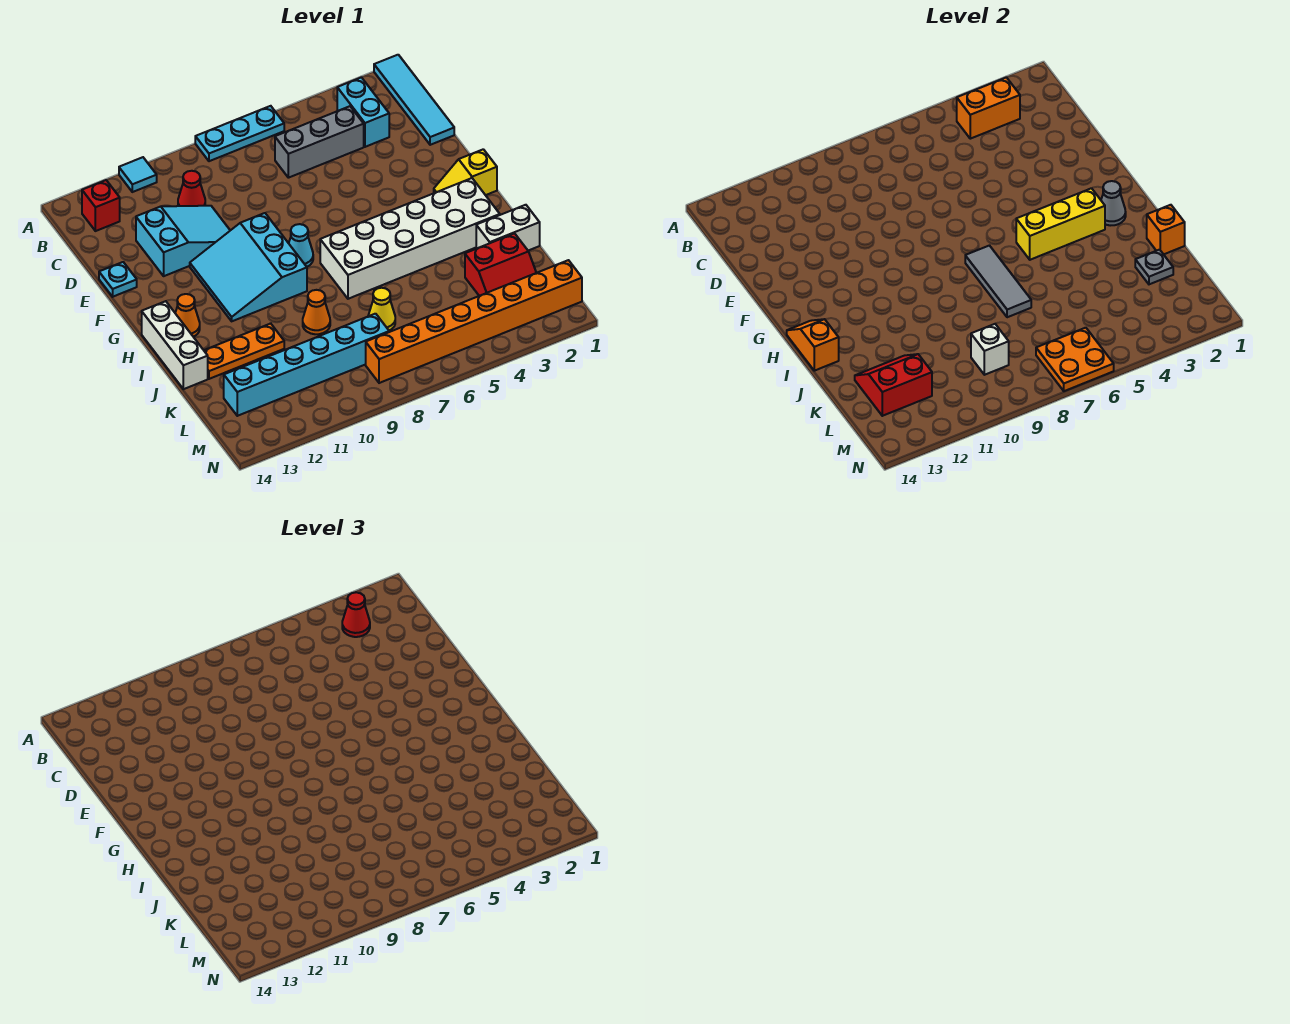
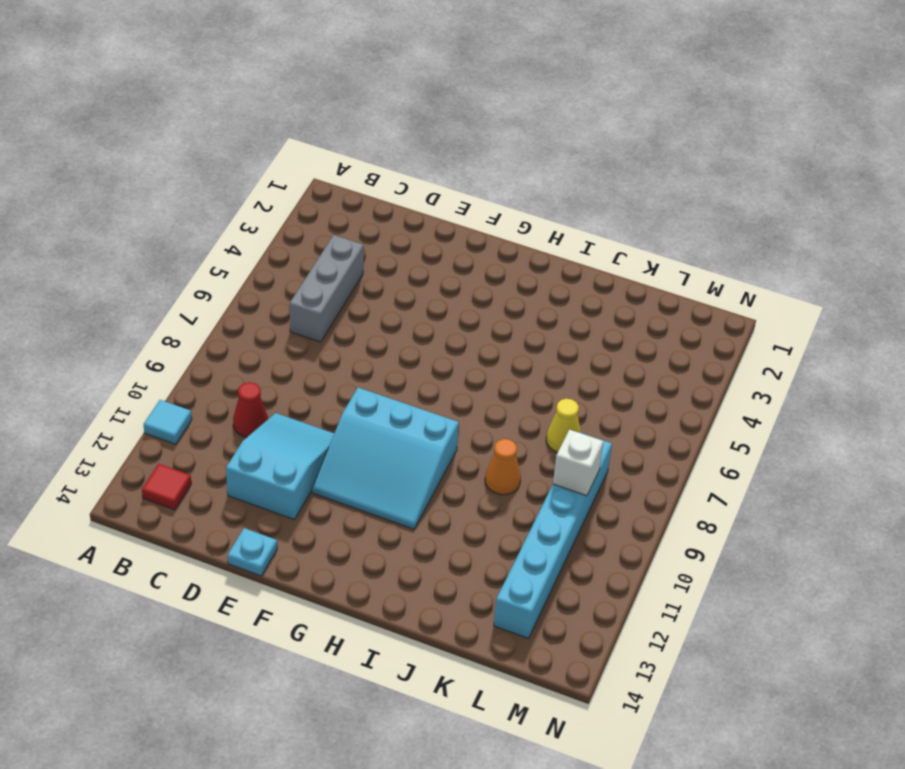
red tile B13 level 1 -> red brick B13 level 1
none -> cyan tile A1:D1 level 1
none -> cyan plate A6:A8 level 1
none -> cyan brick B3:C3 level 1
none -> yellow slope G1:G2 level 1 top 1

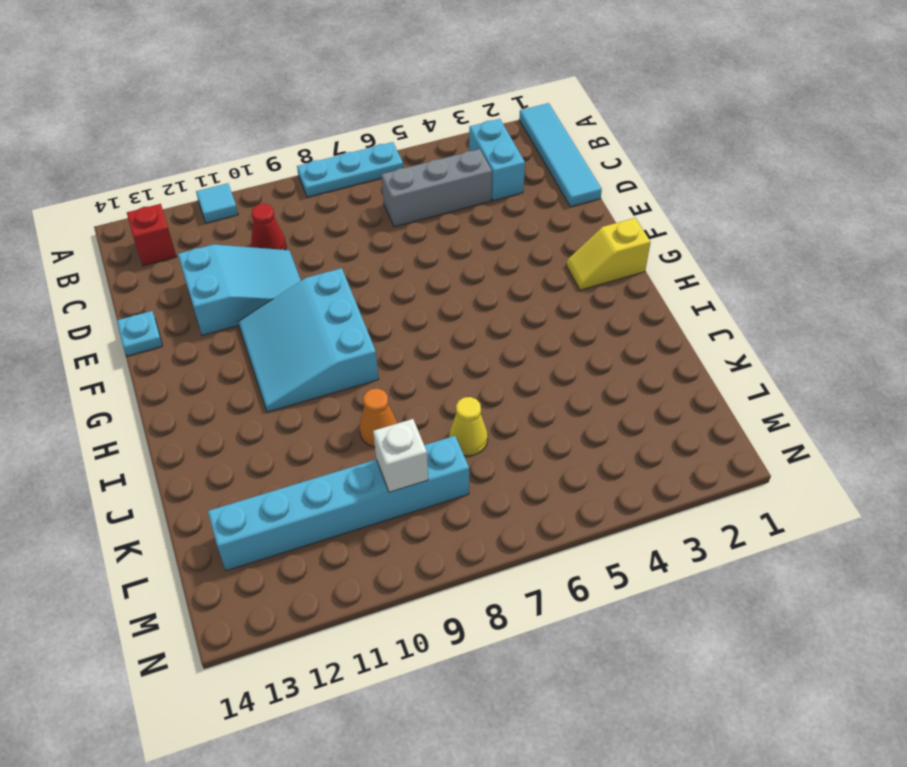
none -> cyan cone G8 level 1
none -> white brick H2:I7 level 1
none -> orange cone H13 level 1
none -> white brick H14:J14 level 1

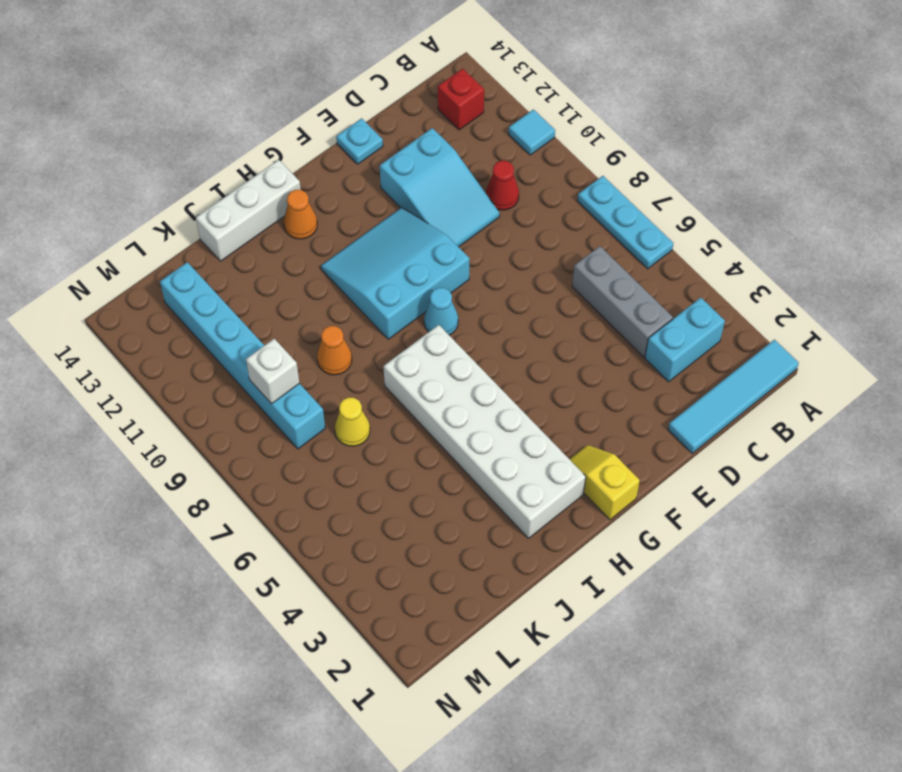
none -> white brick J1:J2 level 1
none -> orange plate J11:J13 level 1
none -> red slope K2:L3 level 1 top K
none -> orange brick M1:M8 level 1

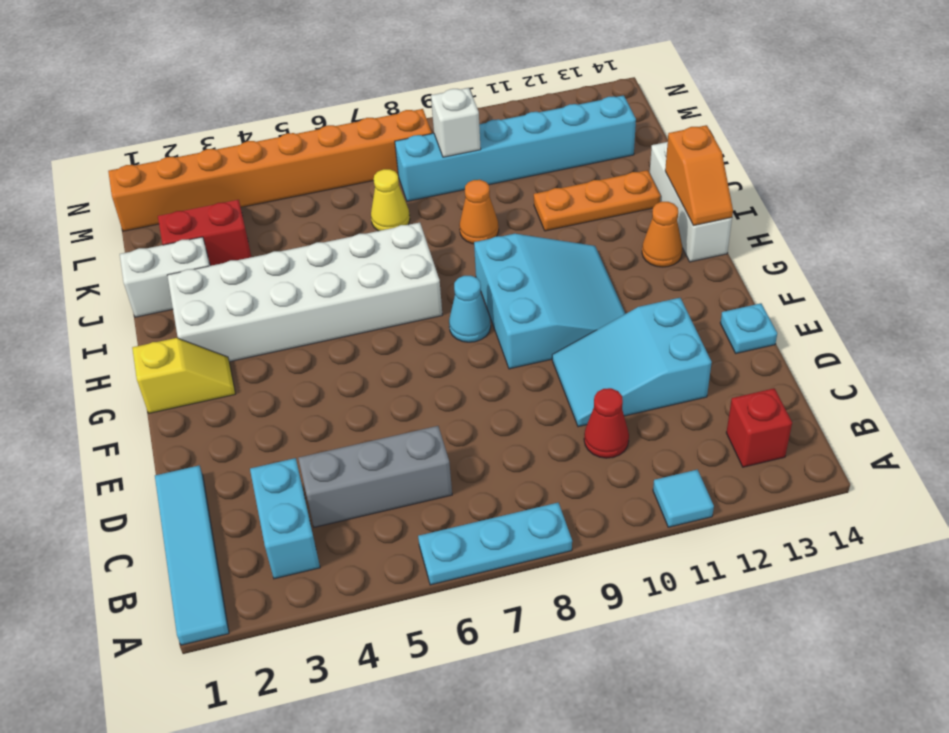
none -> orange brick B3:B4 level 2
none -> grey cone H2 level 2
none -> yellow brick H3:H5 level 2
none -> grey tile H7:J7 level 2

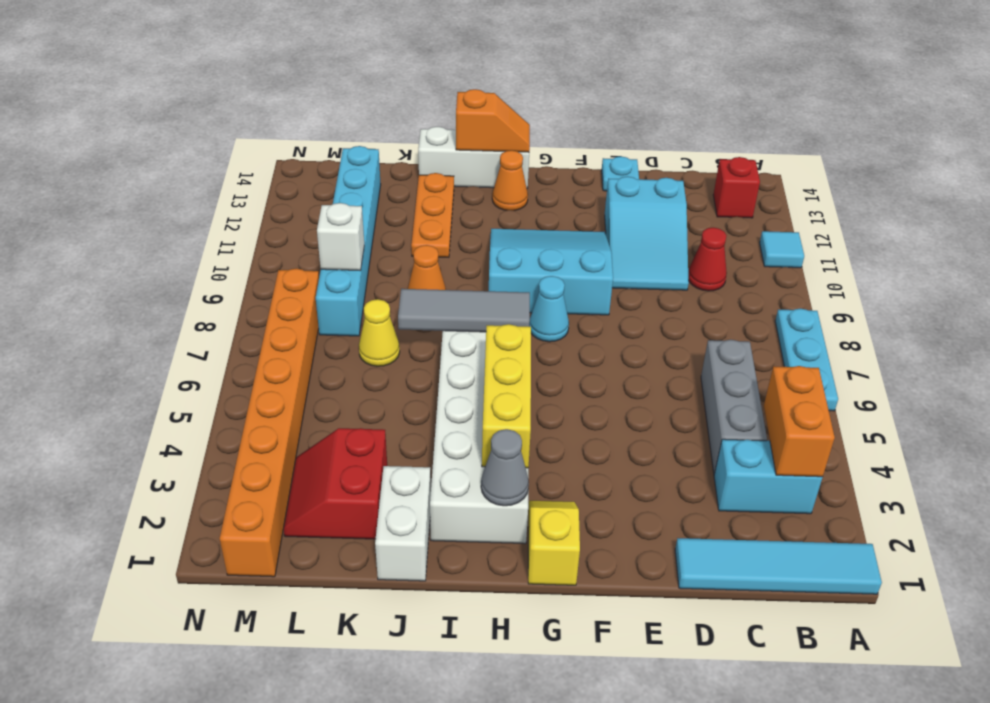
none -> orange brick J1 level 2
none -> grey plate K2 level 2
none -> red slope K12:L13 level 2 top L
none -> orange plate M6:N7 level 2

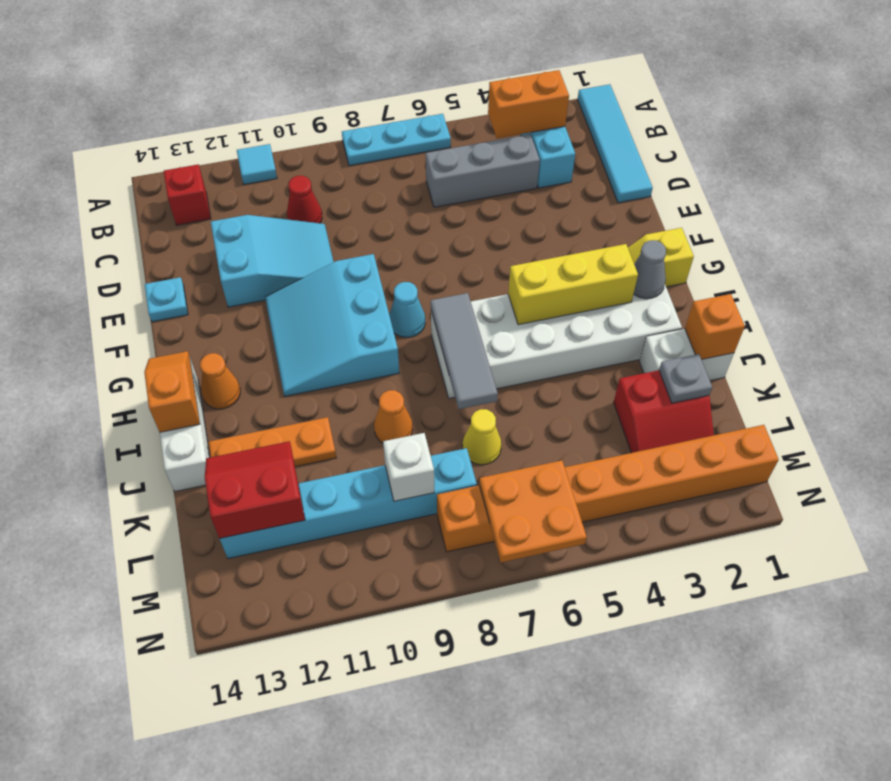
none -> red cone B3 level 3

